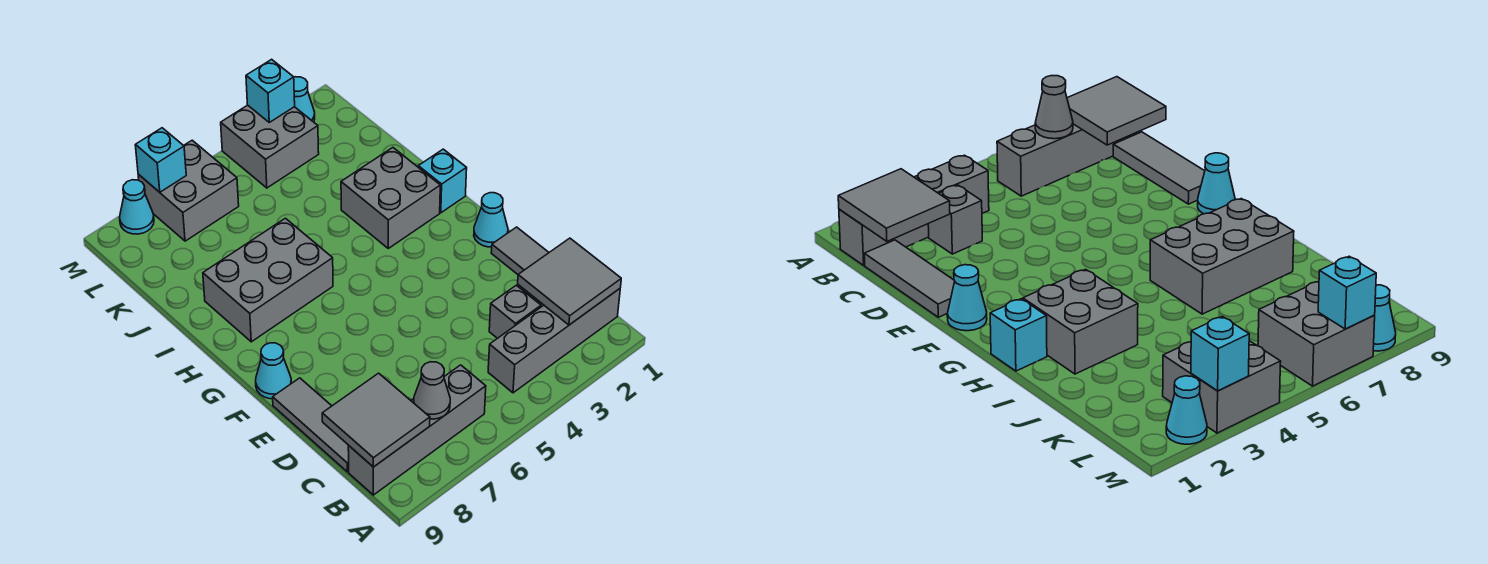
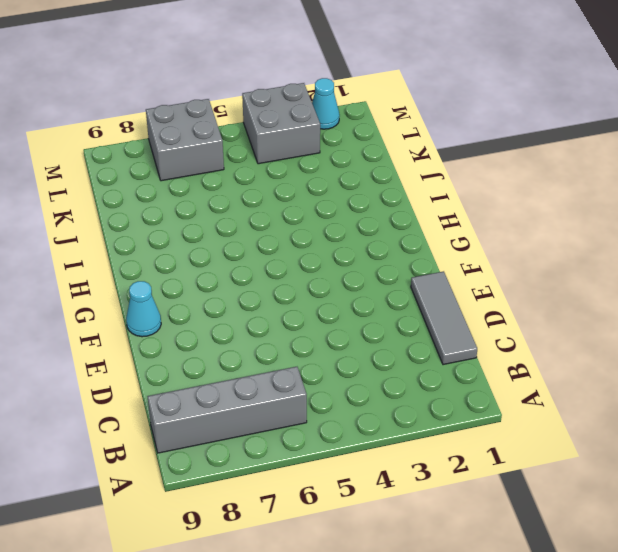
none -> grey brick B1:B4 level 1
none -> grey brick C3 level 1
none -> grey tile C9:E9 level 1

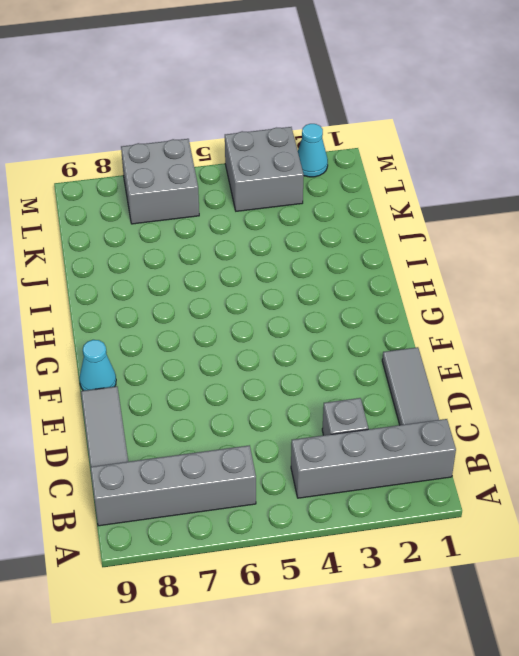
none -> cyan cone F1 level 1
none -> cyan brick H1 level 1
none -> grey brick H2:I3 level 1

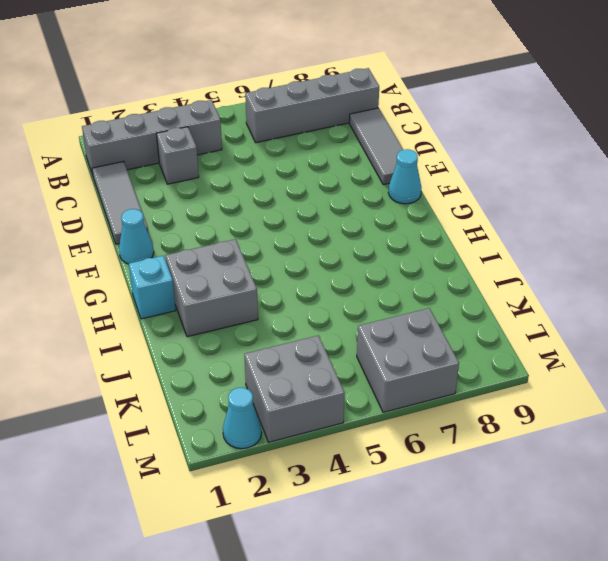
none -> grey brick H6:I8 level 1
none -> cyan cone M8 level 1
none -> grey tile B1:C2 level 2

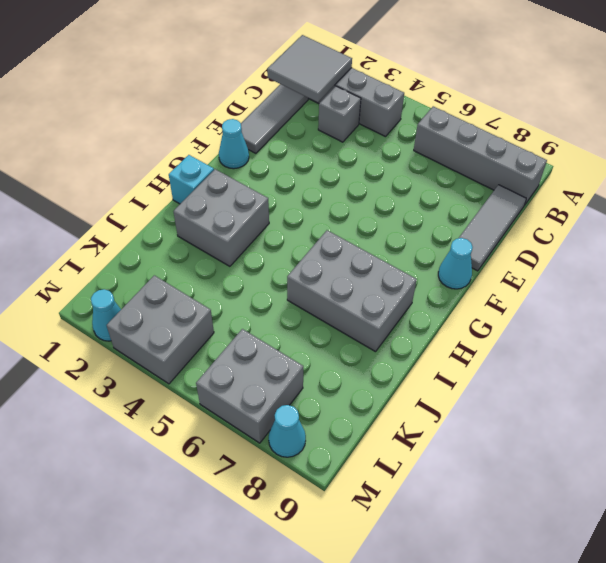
none -> grey cone B7 level 2
none -> grey tile B8:C9 level 2
none -> cyan brick M3 level 2

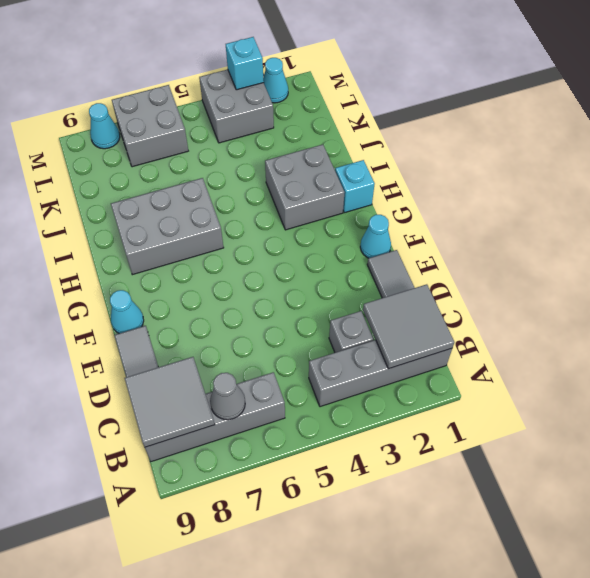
none -> cyan brick M7 level 2

